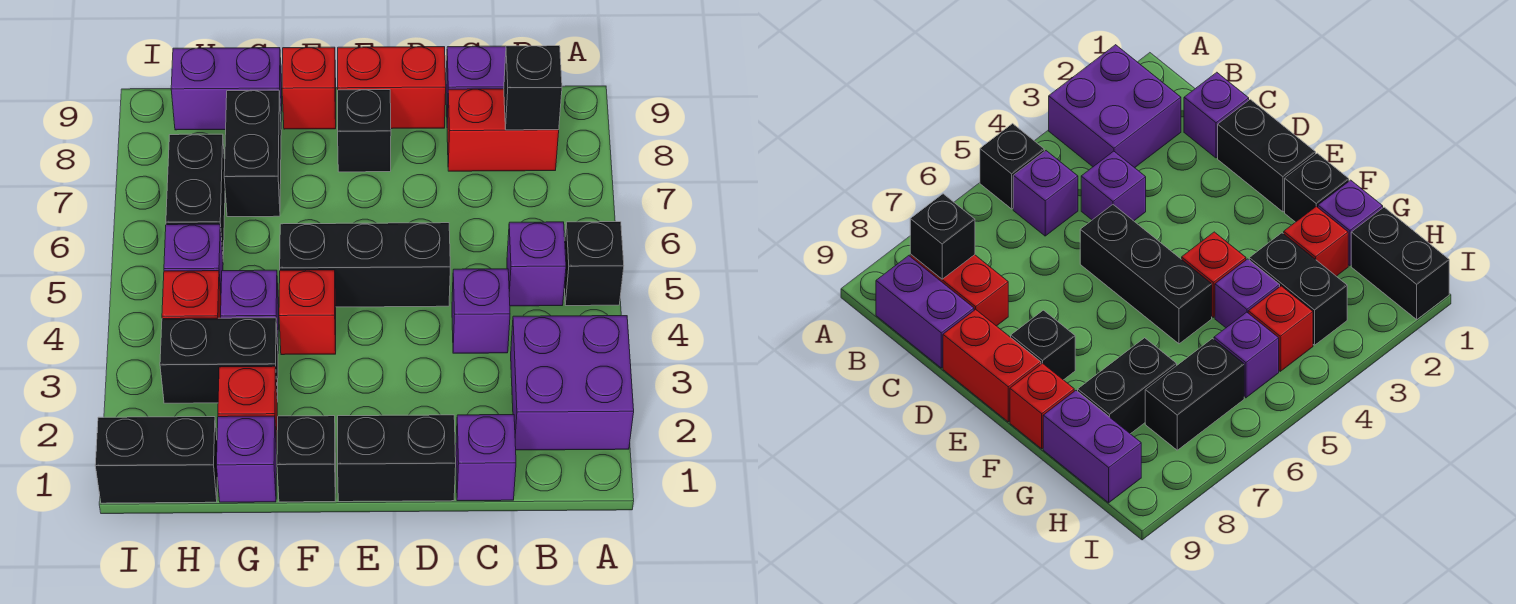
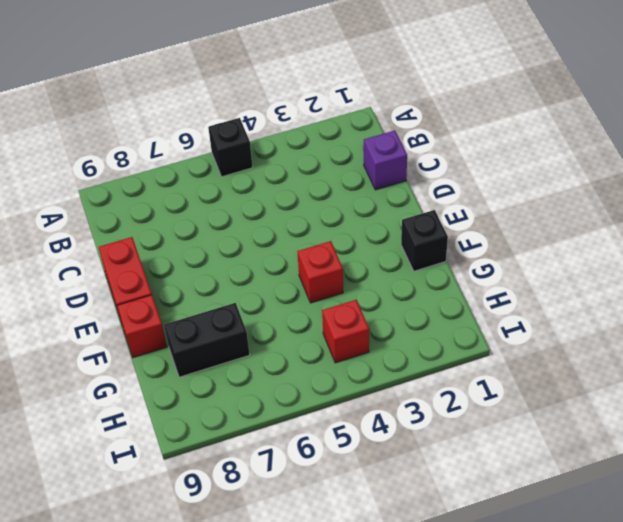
none -> purple brick A2:B3 level 1
none -> purple brick B5 level 1
none -> red brick B8:C8 level 1

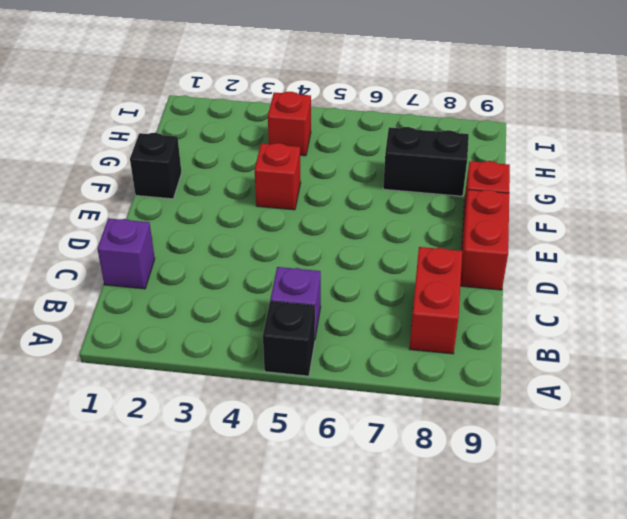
none -> purple brick A2:B3 level 1
none -> purple brick B9:C9 level 1
none -> purple brick C4 level 1

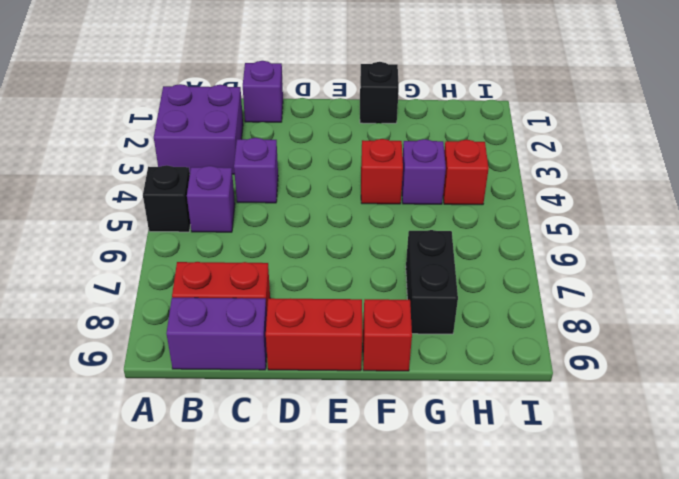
none -> black brick D1:E1 level 1
none -> black brick D5:F5 level 1
none -> black brick E8 level 1

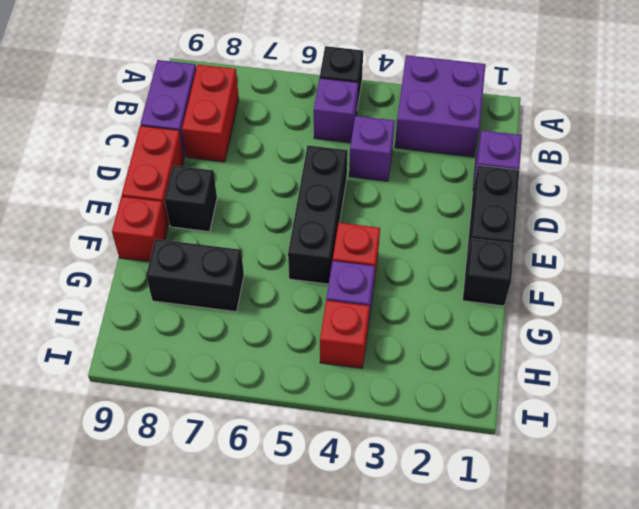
none -> purple brick G1 level 1
none -> red brick G2 level 1
none -> black brick G3:H3 level 1

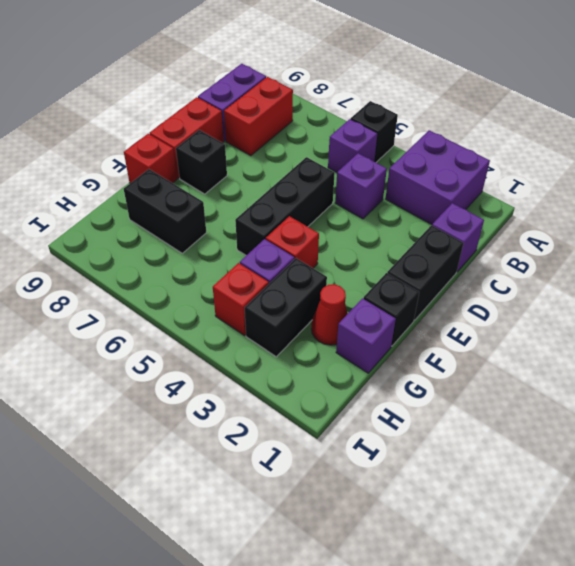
red cone G2 level 1 -> red brick G2 level 1
none -> purple brick G9:H9 level 1
none -> black brick H1:I1 level 1
none -> purple brick H5 level 1

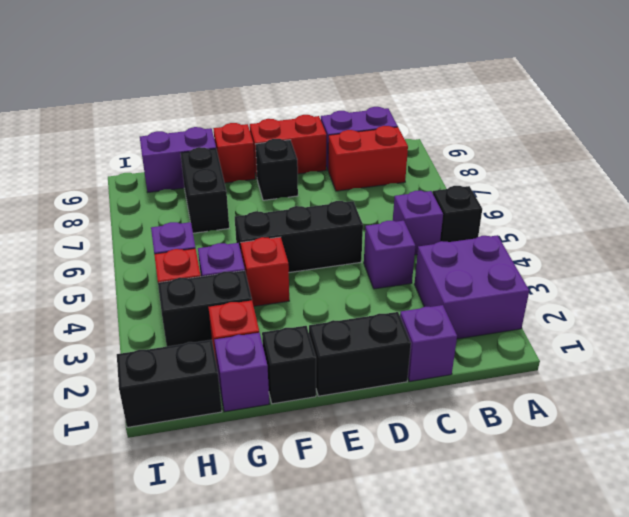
none -> black brick H6:H7 level 1
none -> black brick B8 level 2

